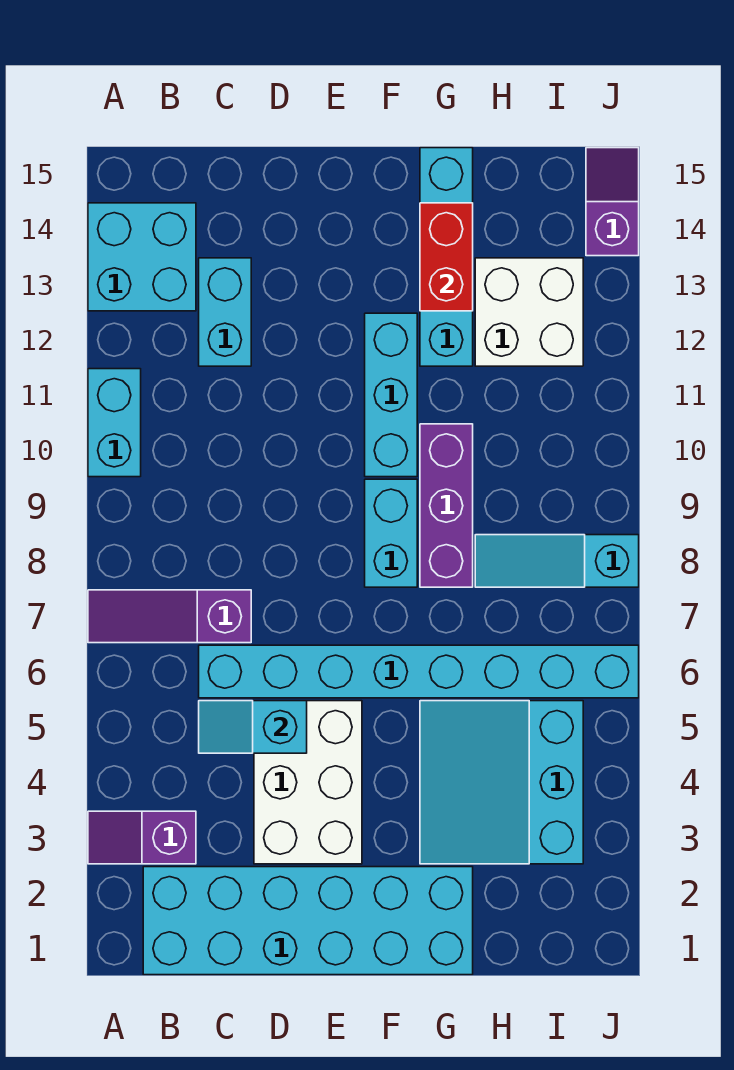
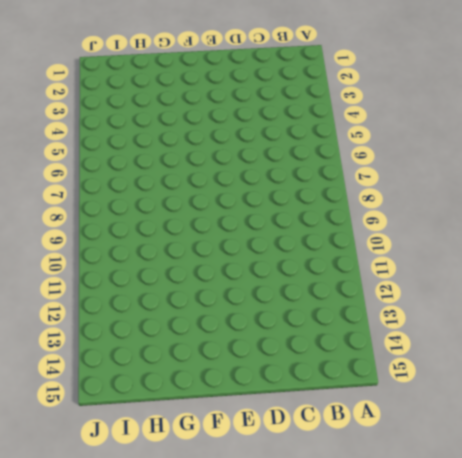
none -> purple slope A3:B3 level 1 top B
none -> purple slope A7:C7 level 1 top C
none -> cyan brick A10:A11 level 1

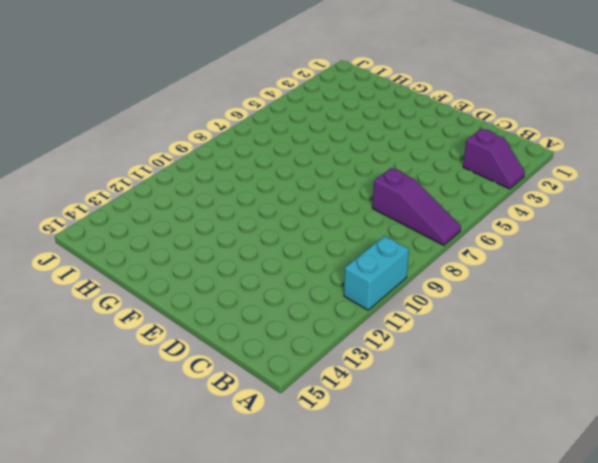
none -> cyan brick A13:B14 level 1
none -> cyan brick B1:G2 level 1
none -> cyan brick C6:J6 level 1

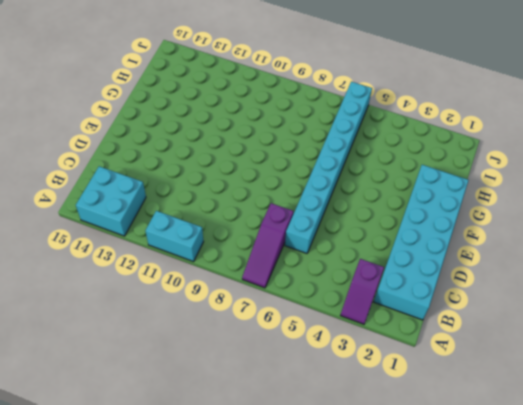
none -> cyan brick C12:C13 level 1
none -> white brick D3:E5 level 1
none -> cyan brick F8:F9 level 1

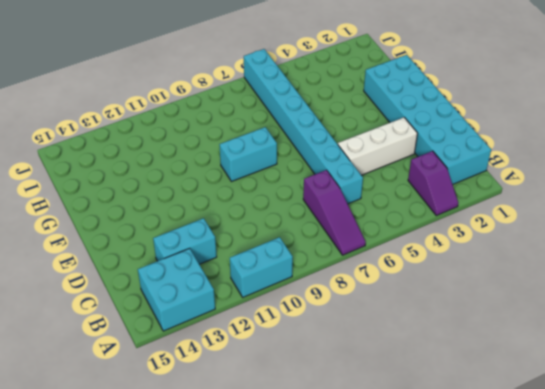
white brick D3:D5 level 1 -> white brick D3:E5 level 1
none -> cyan brick F10:F12 level 1
none -> cyan slope G3:I5 level 1 top I
none -> purple brick G8:G10 level 1

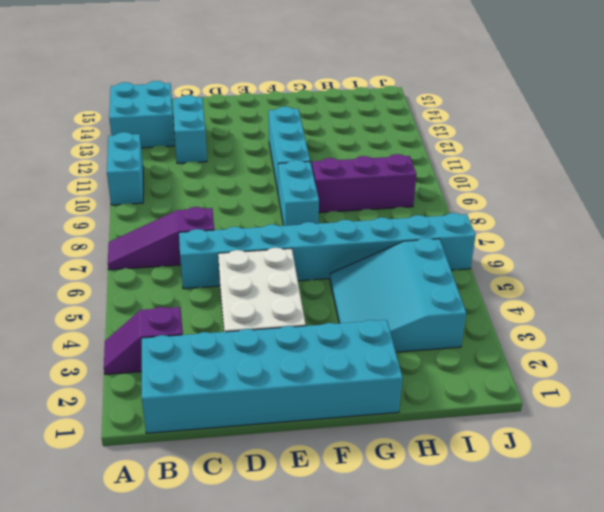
purple brick G9:I9 level 1 -> purple brick G8:G10 level 1
none -> cyan brick G12:G15 level 1
none -> cyan slope H8:J8 level 1 top J
none -> white brick H12:I13 level 1

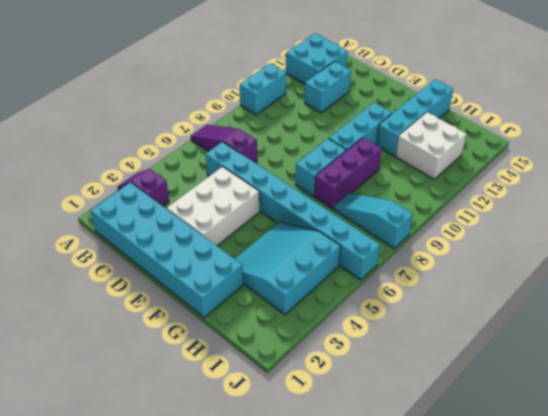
none -> purple slope J14:J15 level 1 top 14
none -> cyan slope C5:D5 level 2 top D
none -> red brick G13:G14 level 2

